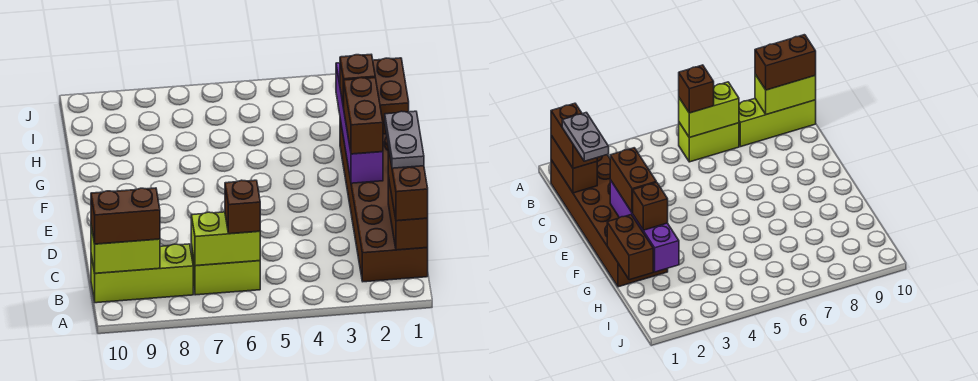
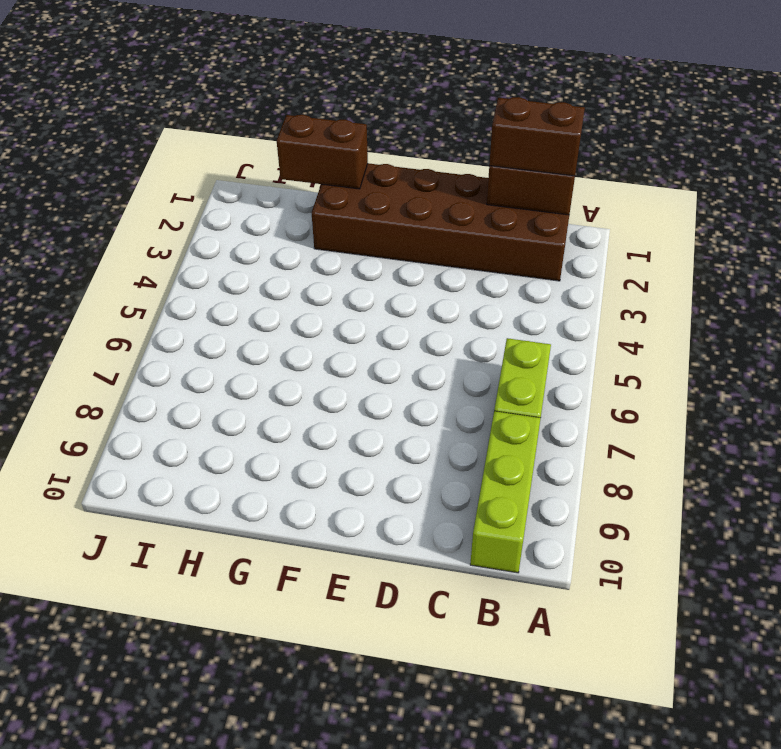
none -> lime brick B6:B7 level 2
none -> lime brick B9:B10 level 2
none -> purple brick E2:H2 level 2

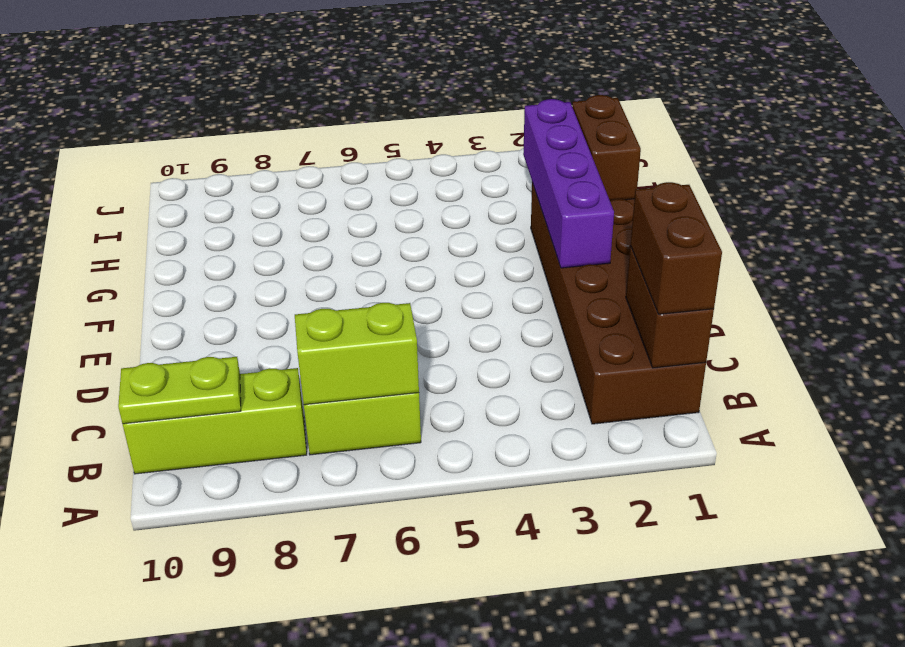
lime plate B9:B10 level 2 -> lime brick B9:B10 level 2
none -> brown brick B6 level 3
none -> brown brick B9:B10 level 3
none -> brown brick E2:F2 level 3

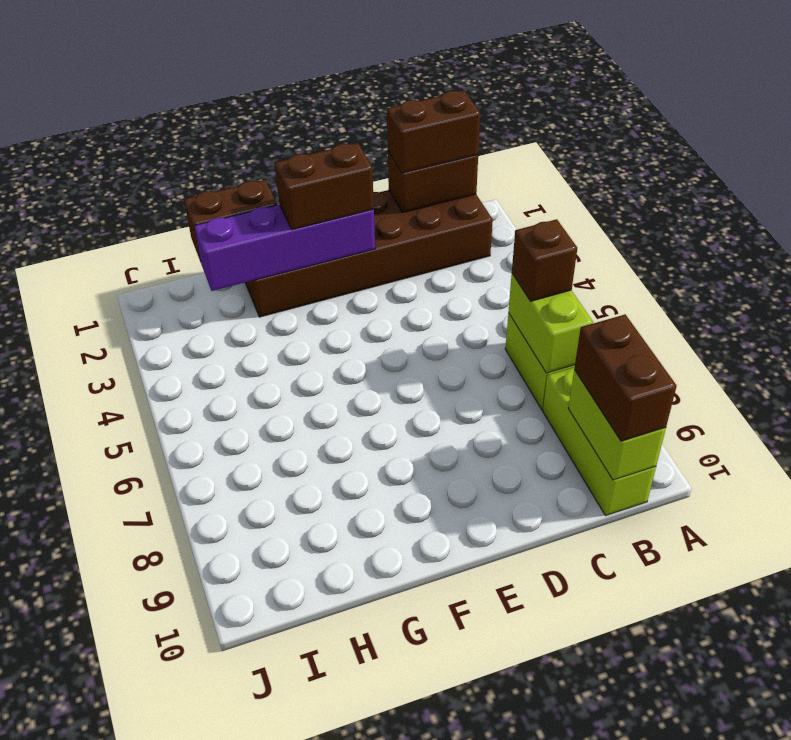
none -> brown brick G2 level 3
none -> grey plate C1:D1 level 4

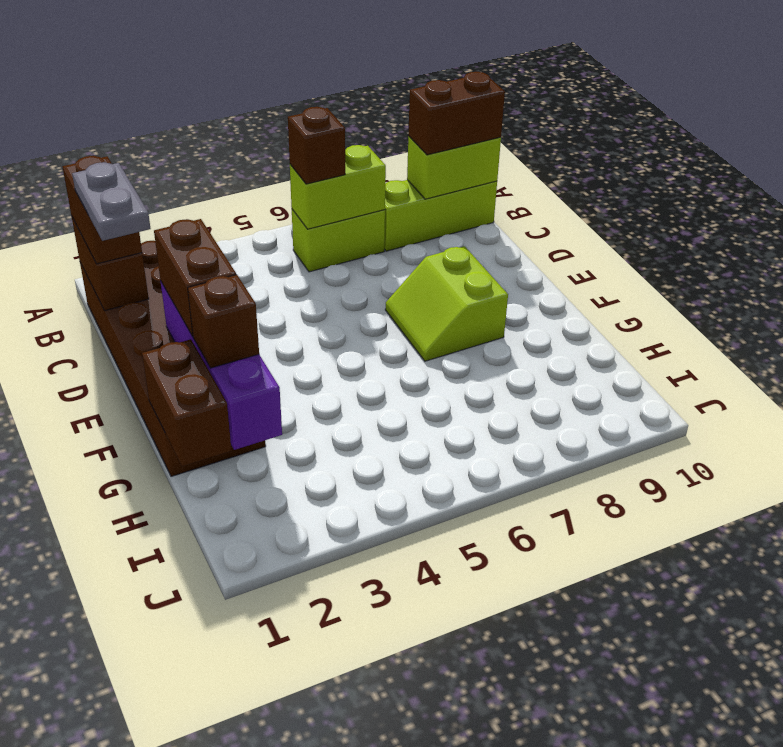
lime slope E7:F8 level 1 top 8 -> none

